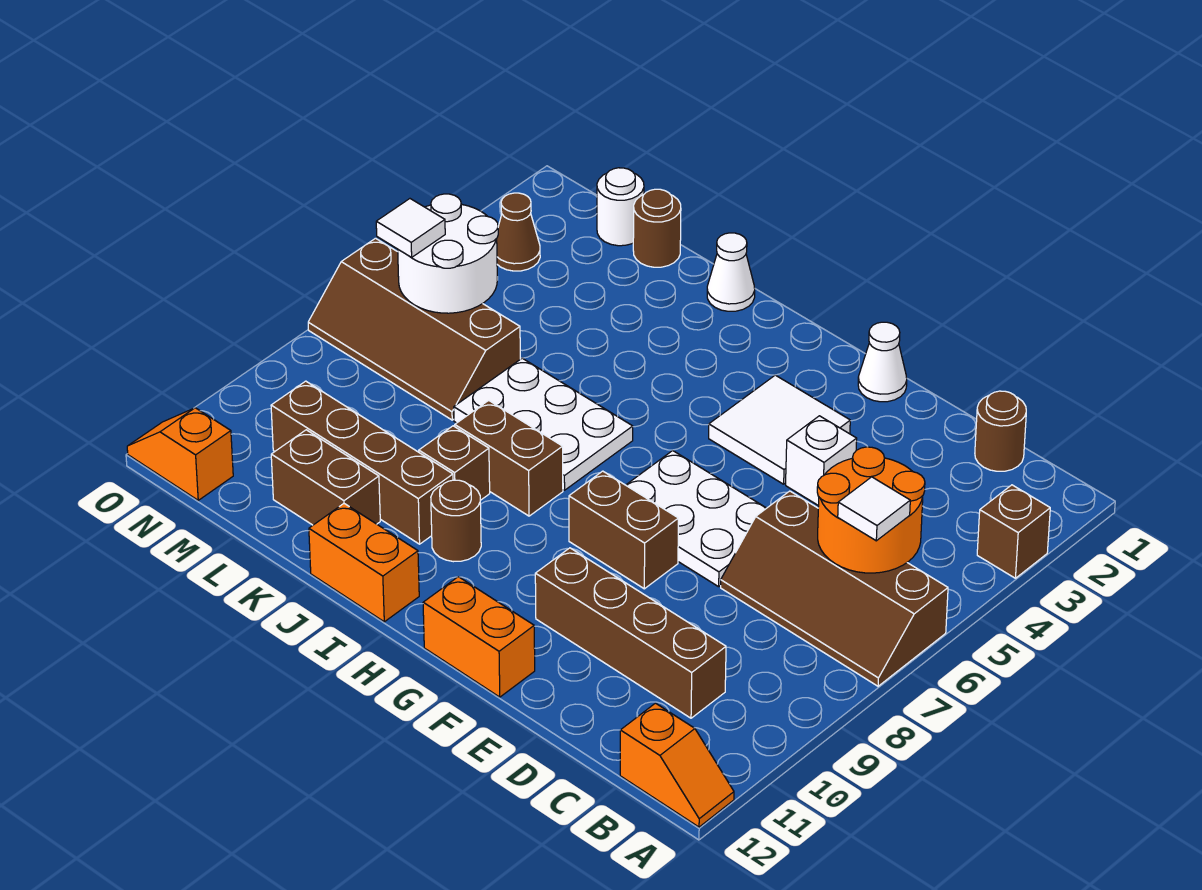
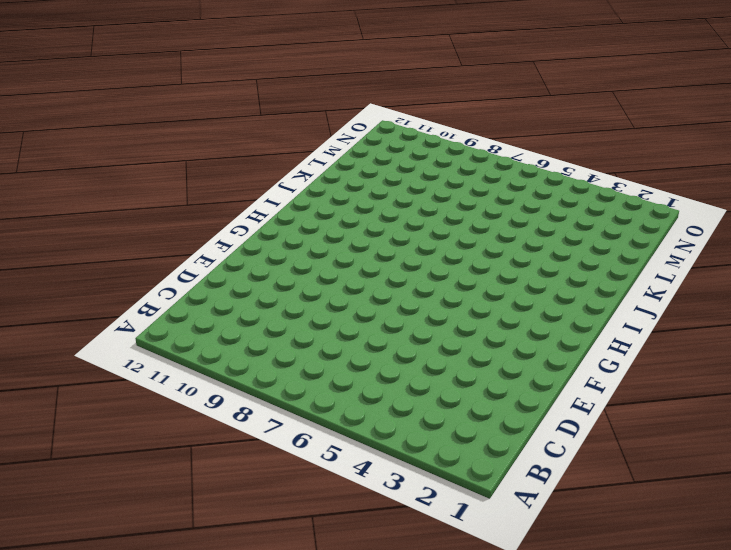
none -> brown brick A3 level 1
none -> brown slope A6:D7 level 1 top 6
none -> orange slope A12:B12 level 1 top B

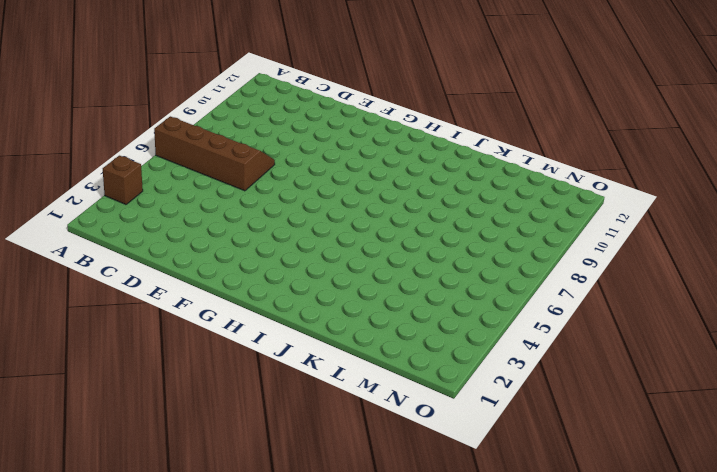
none -> orange slope A12:B12 level 1 top B
none -> brown round brick C1 level 1
none -> brown brick C10:F10 level 1

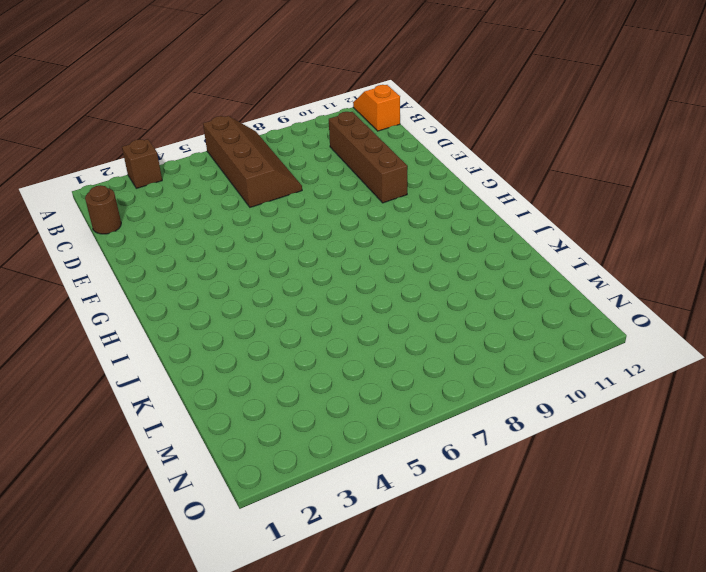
none -> white brick E4 level 1
none -> white plate E6:G7 level 1
none -> white cone F1 level 1

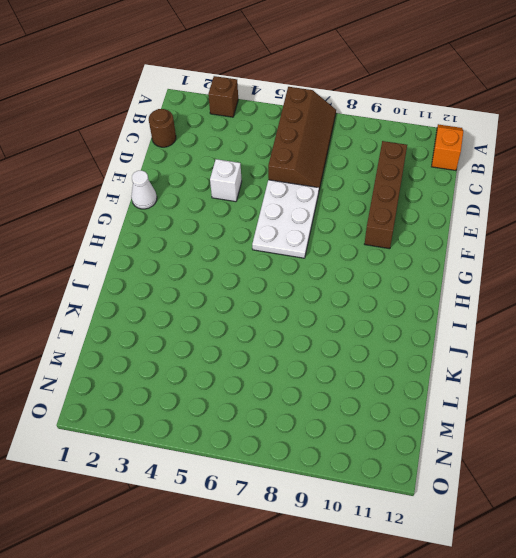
none -> white tile F3:G4 level 1
none -> brown brick F8:G8 level 1
none -> orange brick F12:G12 level 1

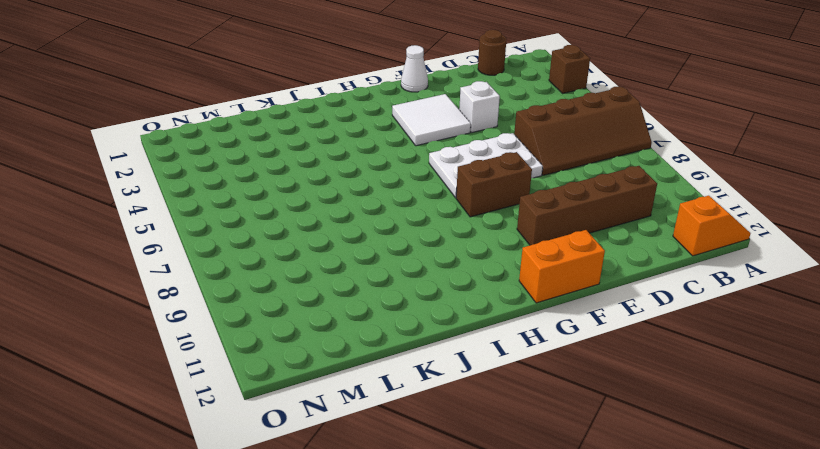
none -> white plate I6:K7 level 1
none -> brown brick I8:J8 level 1
none -> brown round brick I10 level 1

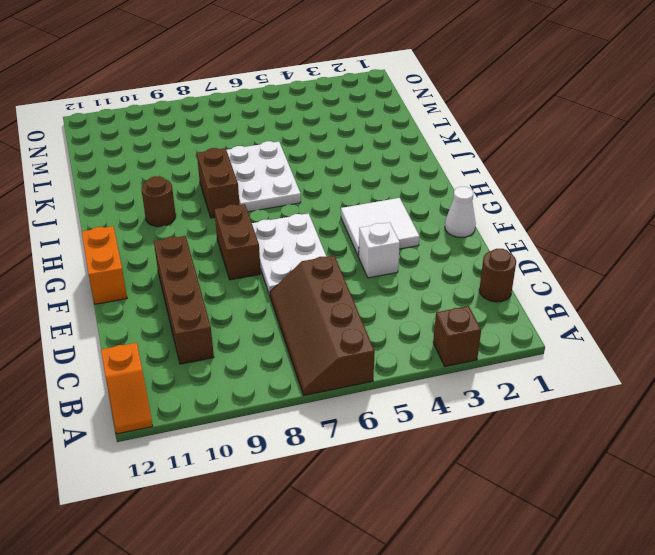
none -> orange brick I12:J12 level 1
none -> white cone J1 level 1
none -> brown brick J9 level 1

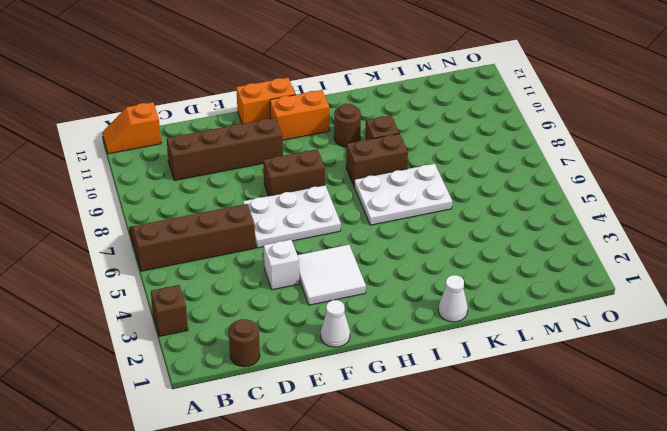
orange brick G11:H11 level 1 -> orange brick I12:J12 level 1
none -> brown brick J10:M10 level 1
none -> brown brick K11:L11 level 1
none -> brown round brick L1 level 1

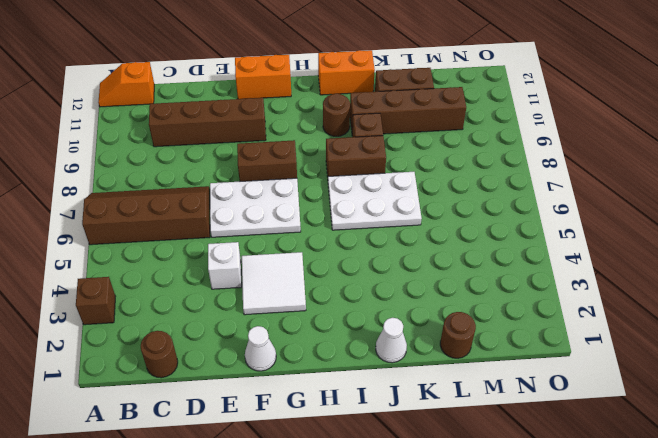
none -> brown slope L6:O7 level 1 top 6
none -> white round brick M1 level 1
none -> brown cone N3 level 1

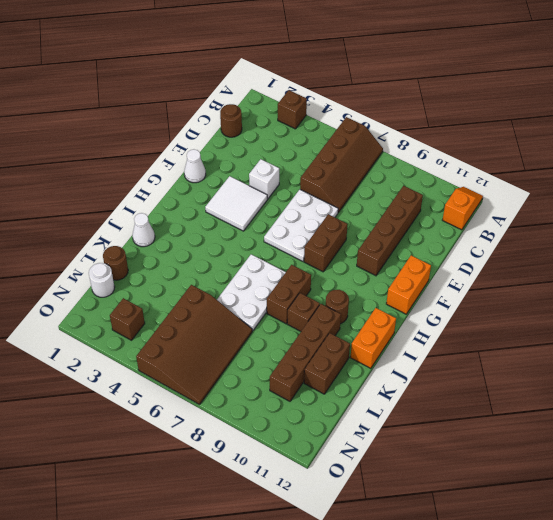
brown slope L5:O7 level 1 top 5 -> brown slope L6:O7 level 1 top 6
brown brick N3 level 1 -> brown cone N3 level 1
none -> orange slope N12:O12 level 1 top N
none -> orange round brick B5:C6 level 2
none -> white round brick M5:N6 level 2

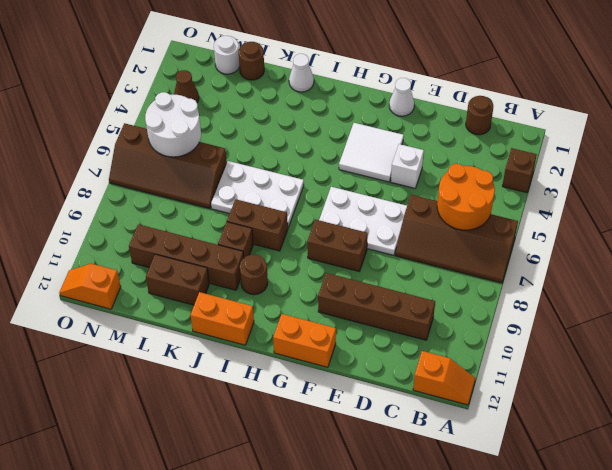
none -> white tile B6 level 3
none -> white tile N6 level 3

